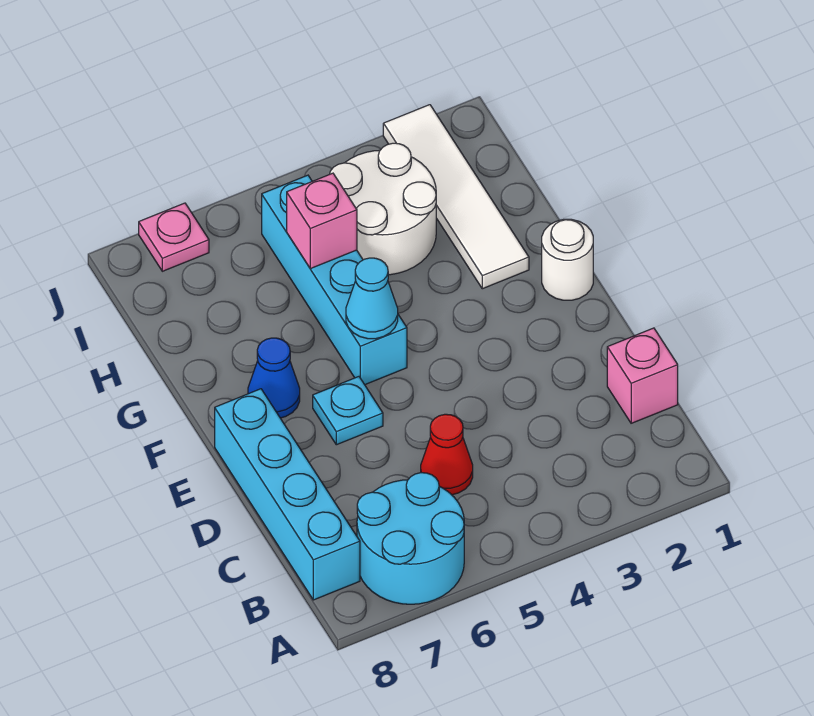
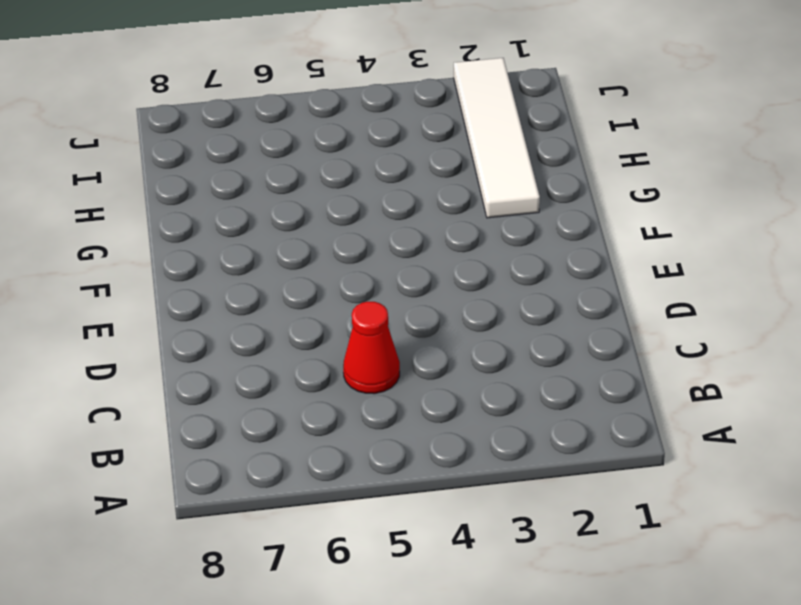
none -> cyan round brick A6:B7 level 1
none -> cyan brick B8:E8 level 1
none -> pink brick C1 level 1

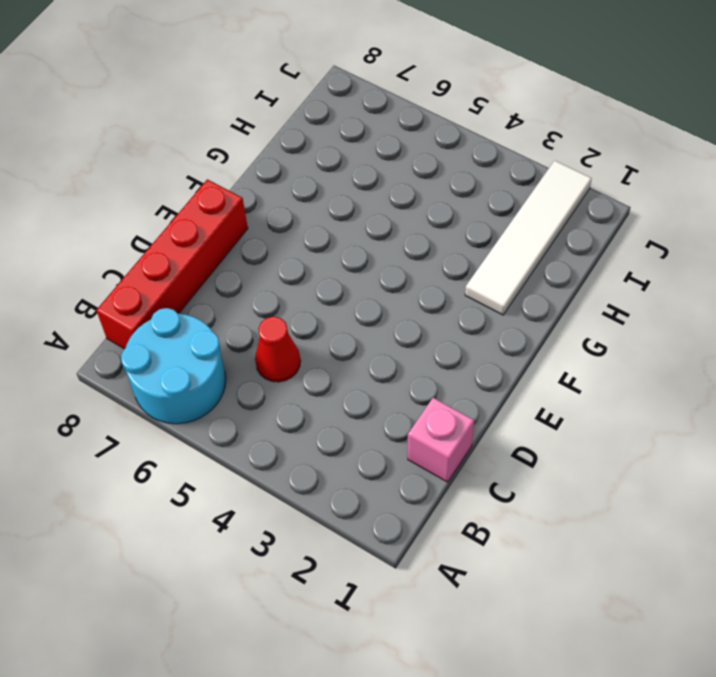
red brick B8:E8 level 1 -> cyan brick B8:E8 level 1
none -> cyan plate E6 level 1
none -> white round brick F1 level 1
none -> cyan brick F5:I5 level 1

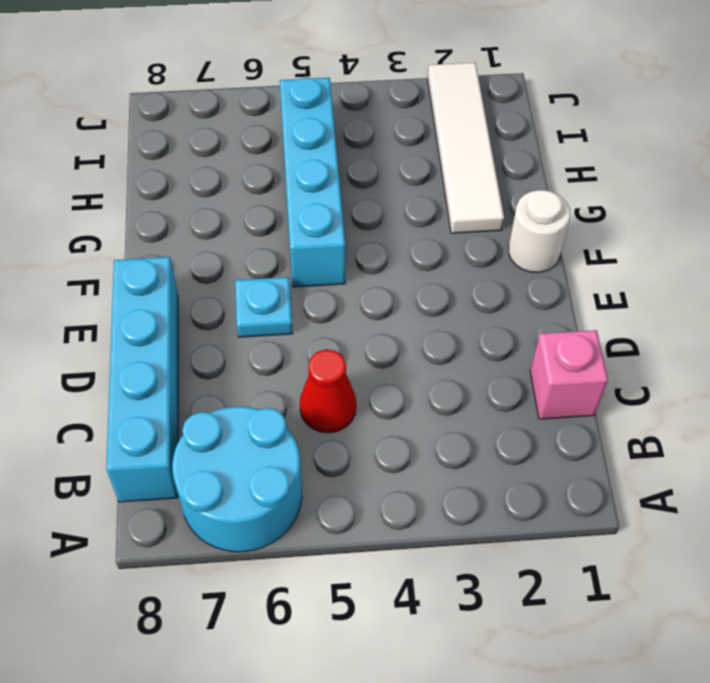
none -> blue cone F7 level 1
none -> white round brick H3:I4 level 1
none -> pink plate J7 level 1

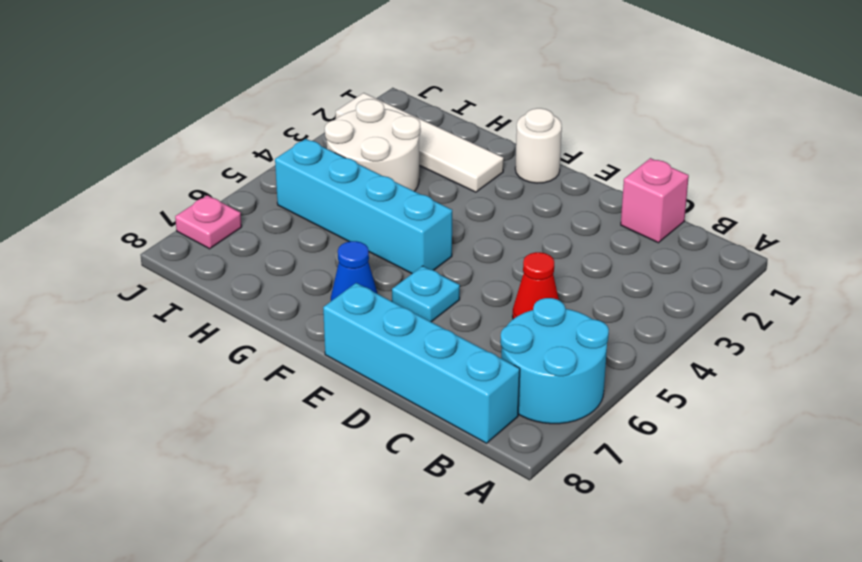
none -> cyan cone F5 level 2
none -> pink brick H5 level 2

